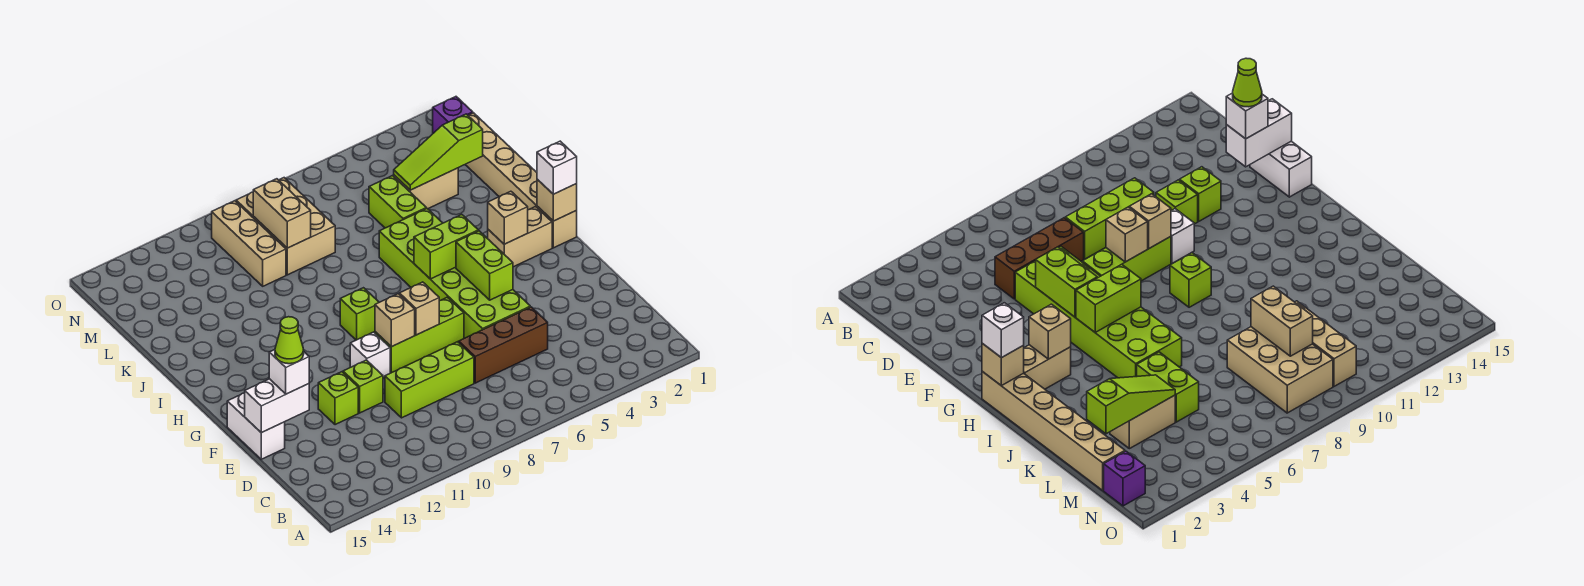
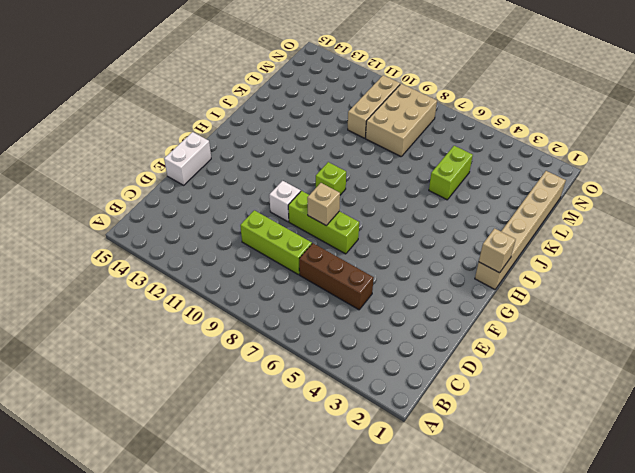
none -> lime brick E5:J6 level 1
none -> lime brick E11 level 1
none -> lime brick E12 level 1

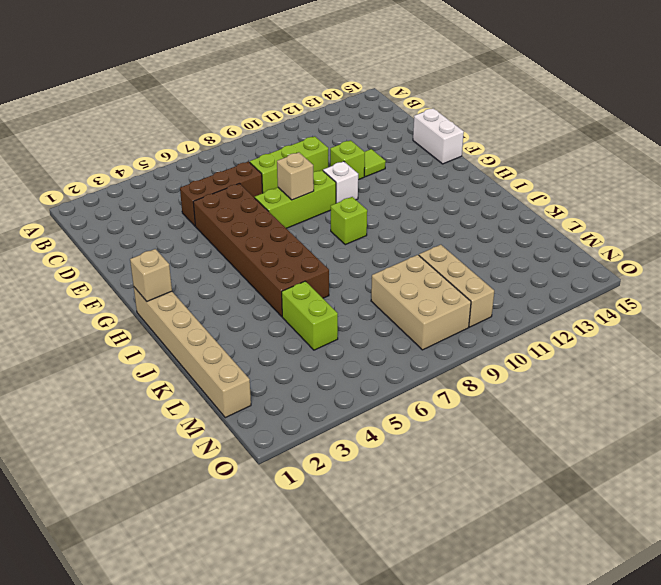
brown brick E5:J6 level 1 -> lime brick E5:J6 level 1
lime tile E12 level 1 -> lime brick E12 level 1
none -> tan brick H2:H3 level 1
none -> tan brick L3:L4 level 1
none -> purple brick N1 level 1

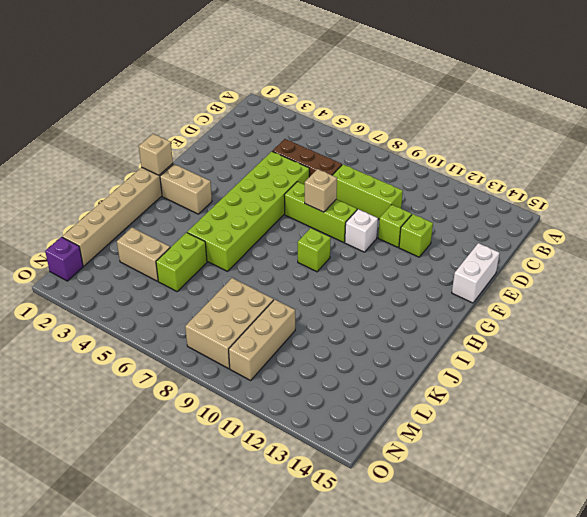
none -> white brick E14:E15 level 2
none -> lime brick F5:G5 level 2
none -> tan brick F9 level 2

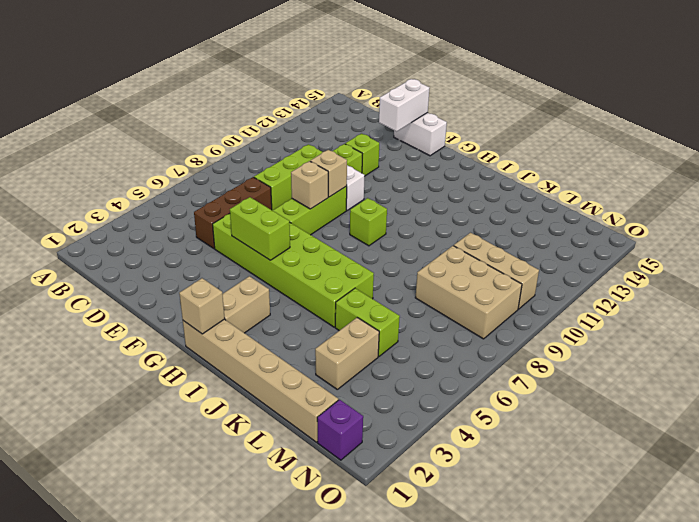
none -> tan brick H3 level 2
none -> lime brick H5:H6 level 2
none -> lime slope L2:L4 level 2 top 2

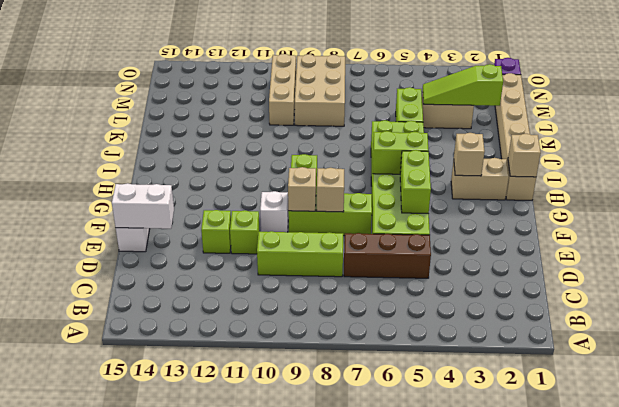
none -> tan brick L9:M9 level 2
none -> white brick E14 level 3
none -> white brick H1 level 3

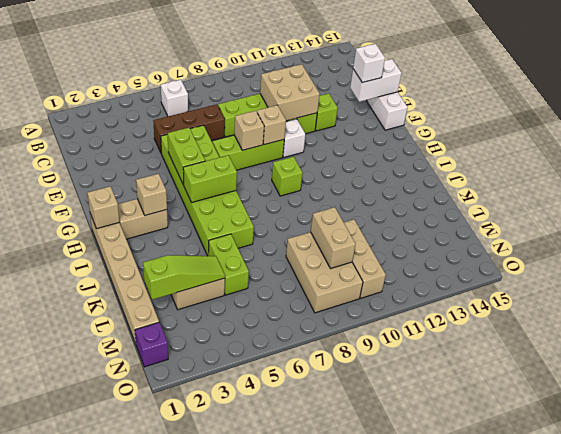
white brick B6 level 1 -> white brick H1 level 3
tan brick D10:E11 level 2 -> none
none -> lime cone E14 level 4

